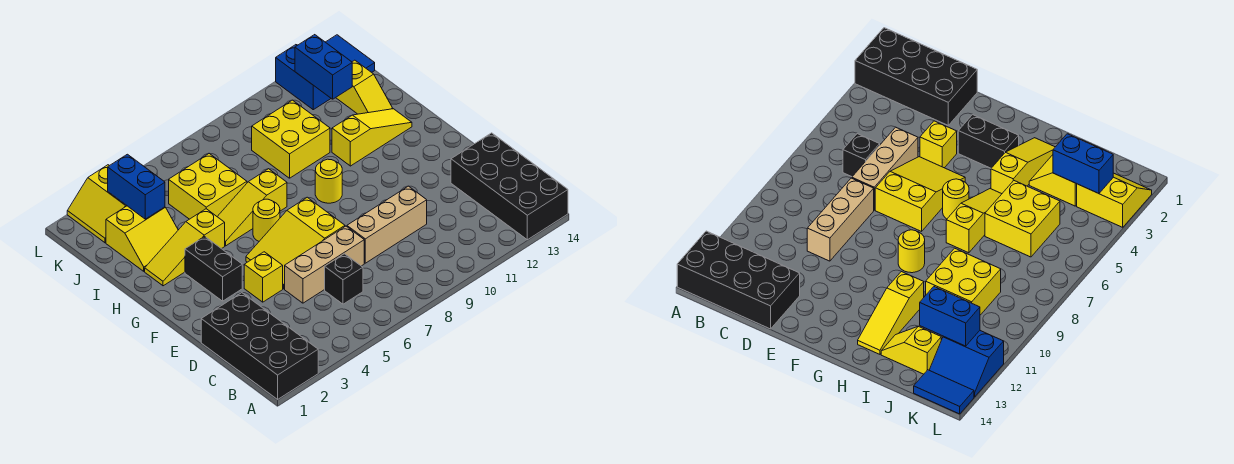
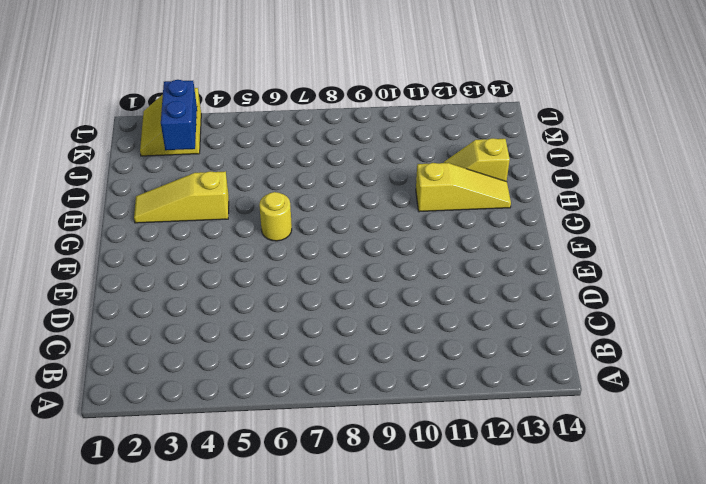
yellow slope I12:I13 level 1 top 13 -> yellow slope I13:J13 level 1 top J
none -> black brick A1:D2 level 1
none -> black brick A13:D14 level 1
none -> black brick C6 level 1

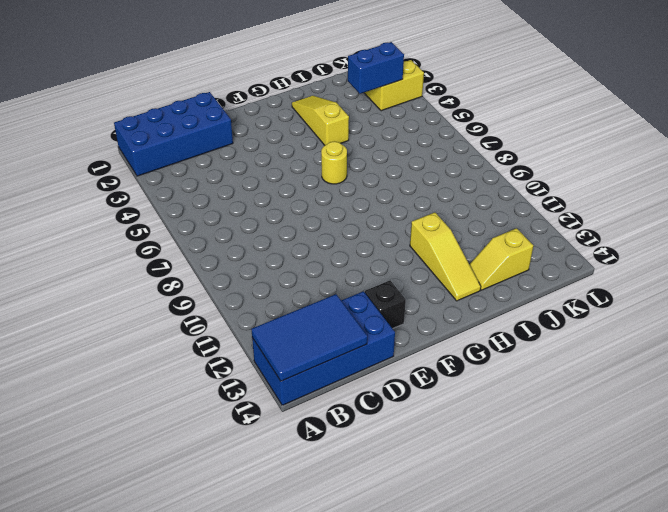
blue brick A1:D2 level 1 -> black brick A1:D2 level 1
blue brick A13:D14 level 1 -> black brick A13:D14 level 1
blue tile A13:C14 level 2 -> none
black brick E13 level 1 -> black brick C6 level 1
none -> tan brick D5:D7 level 1
none -> tan brick D8:D10 level 1
none -> yellow brick E4 level 1

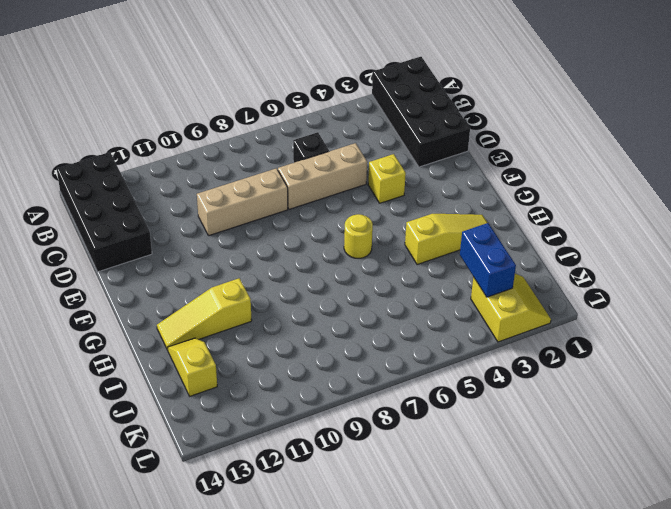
none -> yellow slope E5:F7 level 1 top 7
none -> black brick F3:G3 level 1
none -> yellow round brick G9 level 1

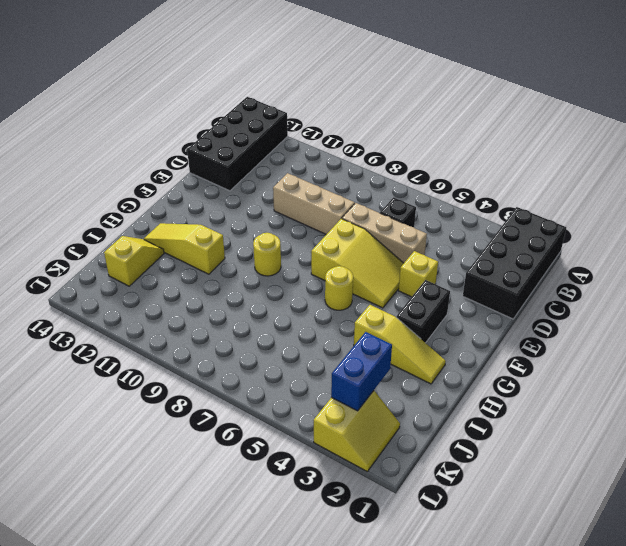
none -> yellow slope H5:H7 level 1 top 7
none -> yellow slope I2:J3 level 1 top J
none -> yellow brick I5:J6 level 1

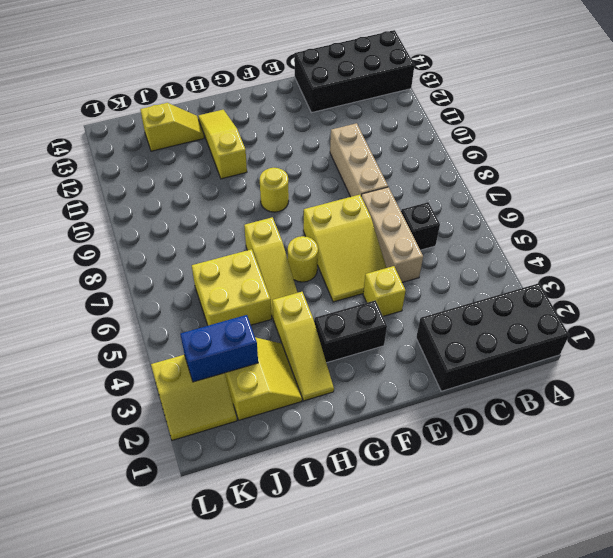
none -> yellow brick I9:J10 level 1
none -> blue slope K12:L13 level 1 top 12
none -> blue tile K14:L14 level 1

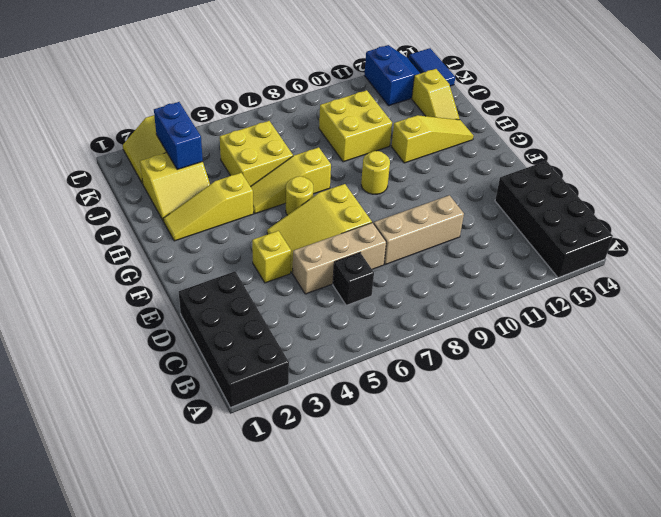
none -> black brick F3:G3 level 1
none -> blue brick J12:K12 level 2

